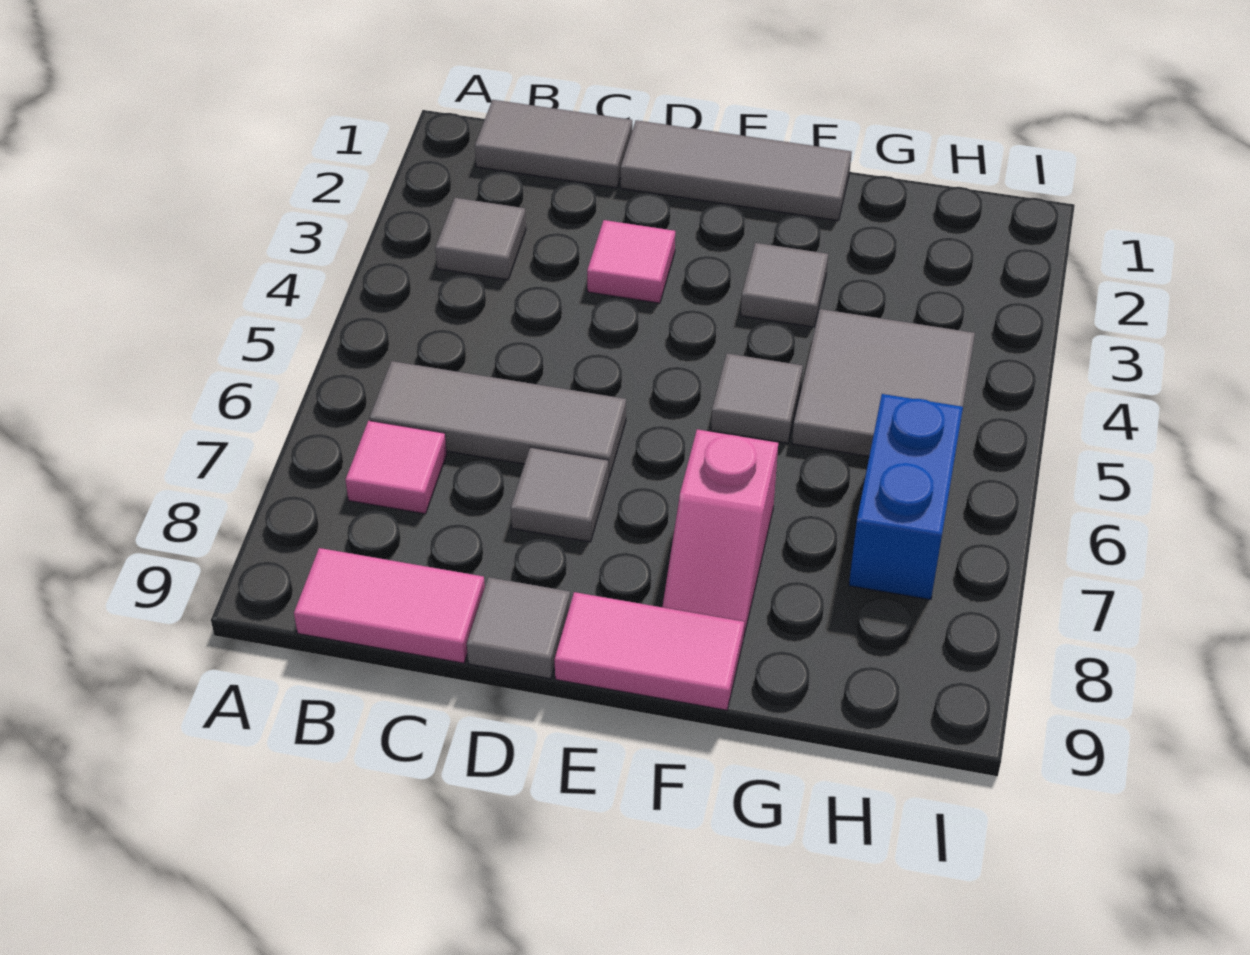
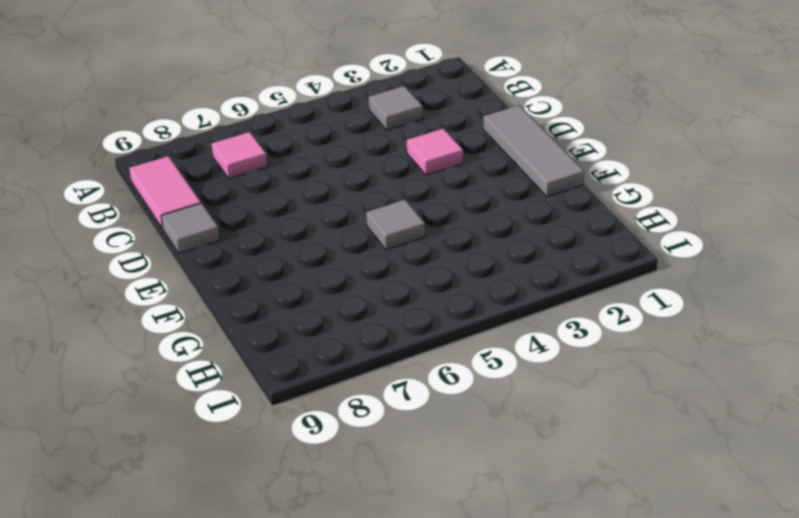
none -> grey tile B1:C1 level 1
none -> grey tile B6:D6 level 1
none -> grey tile D7 level 1

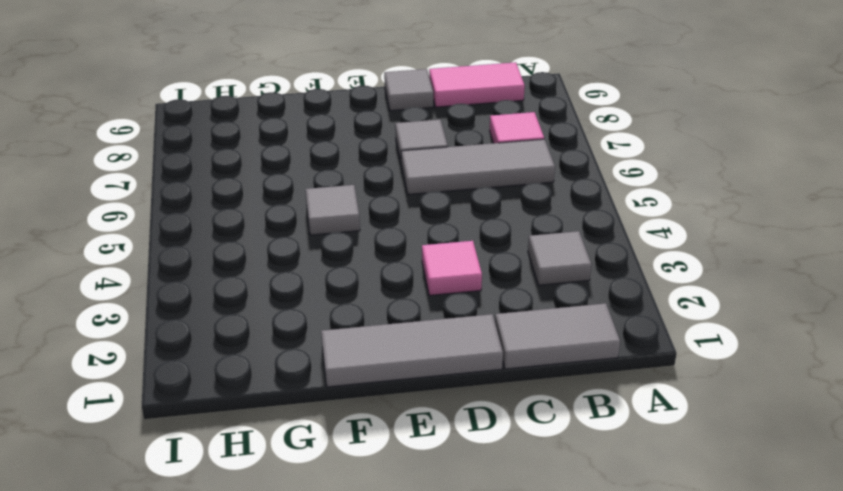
none -> pink tile E9:F9 level 1
none -> grey tile F3 level 1
none -> pink slope F7:F8 level 1 top 7

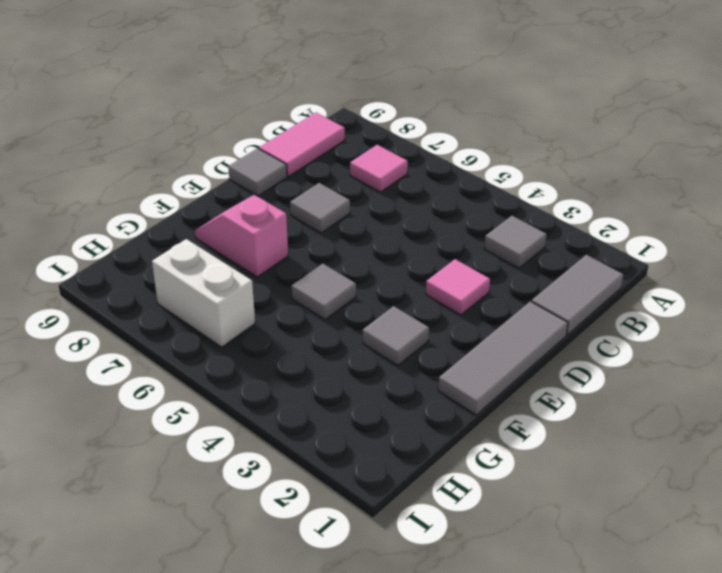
white brick H6:H7 level 1 -> blue brick H6:H7 level 1
none -> grey tile B6:D6 level 1
none -> pink tile E9:F9 level 1
none -> grey tile G4:H5 level 1

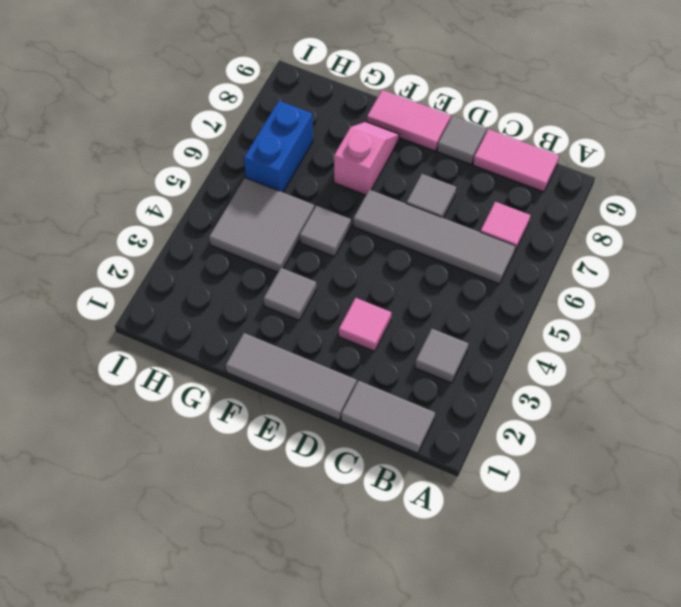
grey tile B6:E6 level 1 -> grey tile B6:D6 level 1

